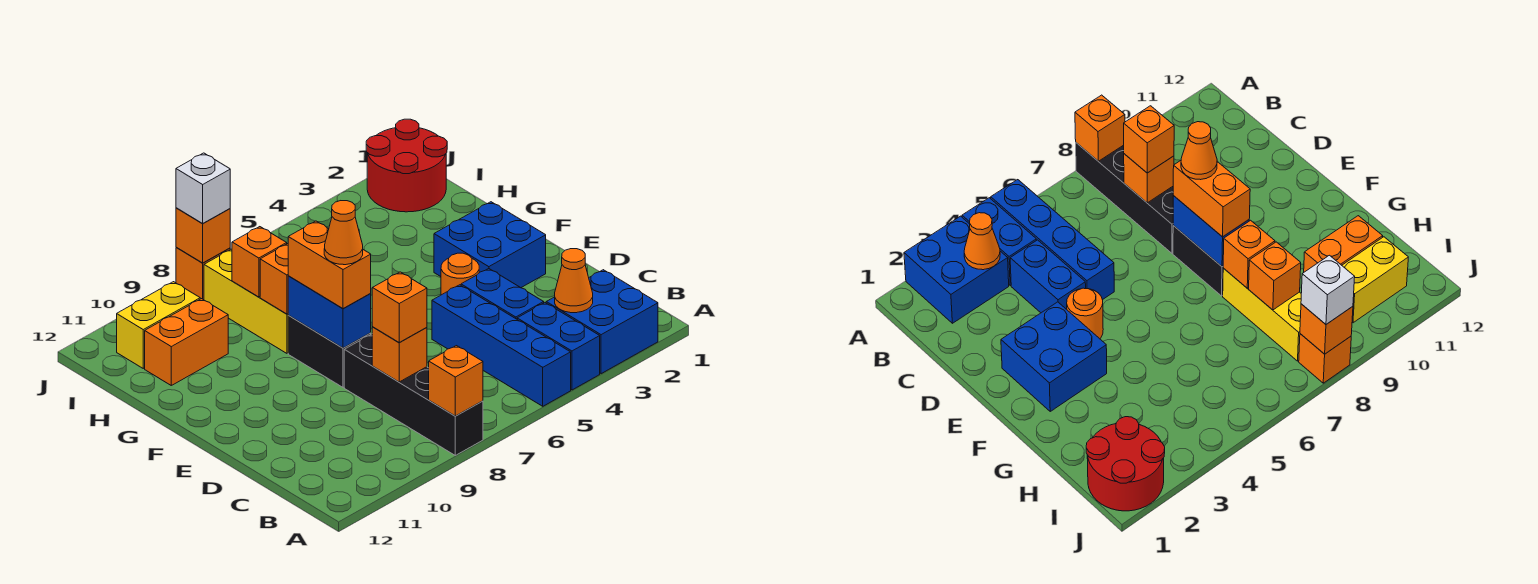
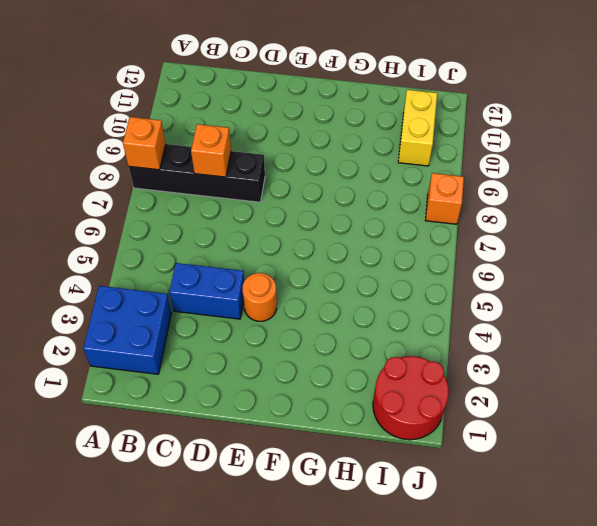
none -> blue brick A4:B4 level 1
none -> blue brick A5:D5 level 1
none -> blue brick E2:F3 level 1

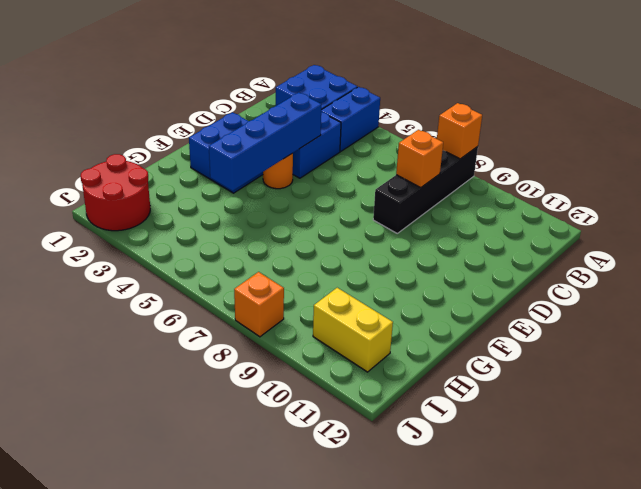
blue brick D4:G4 level 2 -> blue brick A5:D5 level 1
none -> black brick E8:F8 level 1
none -> yellow brick G8:I8 level 1
none -> orange brick H10:H11 level 1

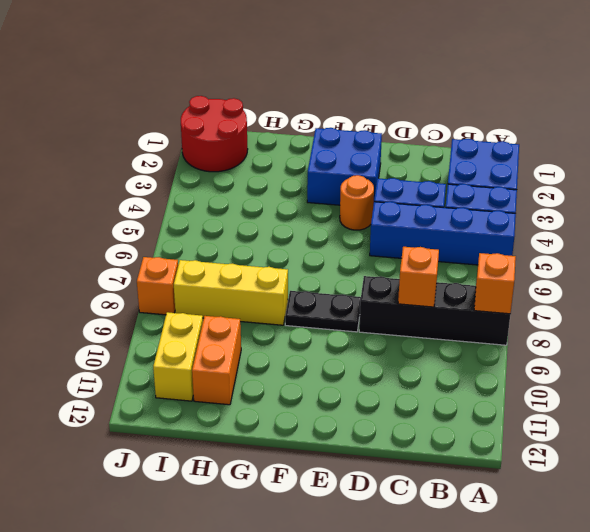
black plate E8:F8 level 1 -> black brick E8:F8 level 1
none -> orange cone B3 level 2
none -> blue brick E8:F8 level 2
none -> orange brick G8 level 2

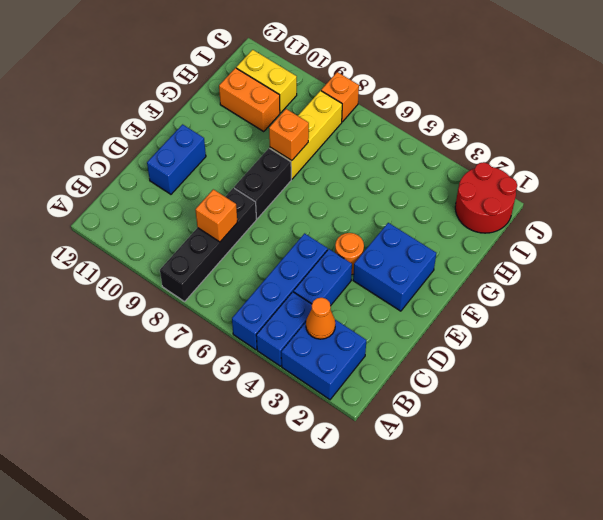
blue brick D11:E11 level 1 -> blue brick E8:F8 level 2
none -> orange brick A8 level 2
none -> orange brick H8 level 2
none -> orange brick J8 level 2

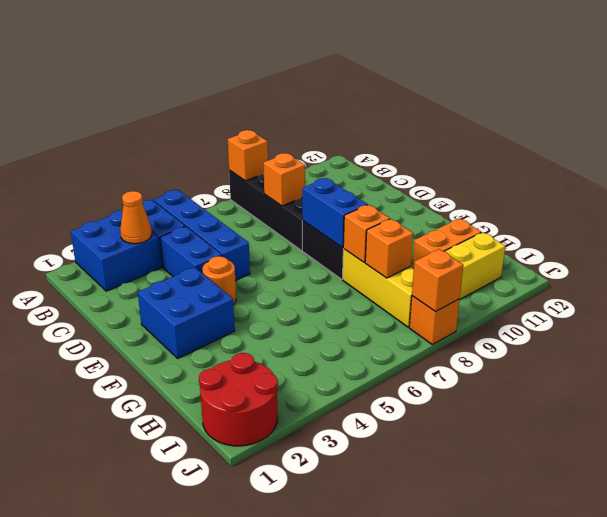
none -> orange brick C8 level 3
none -> orange brick E8:F8 level 3
none -> white brick J8 level 3

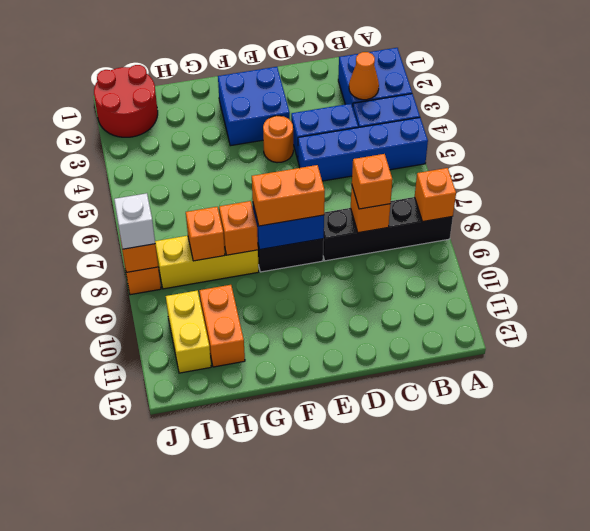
none -> orange cone E8 level 4

